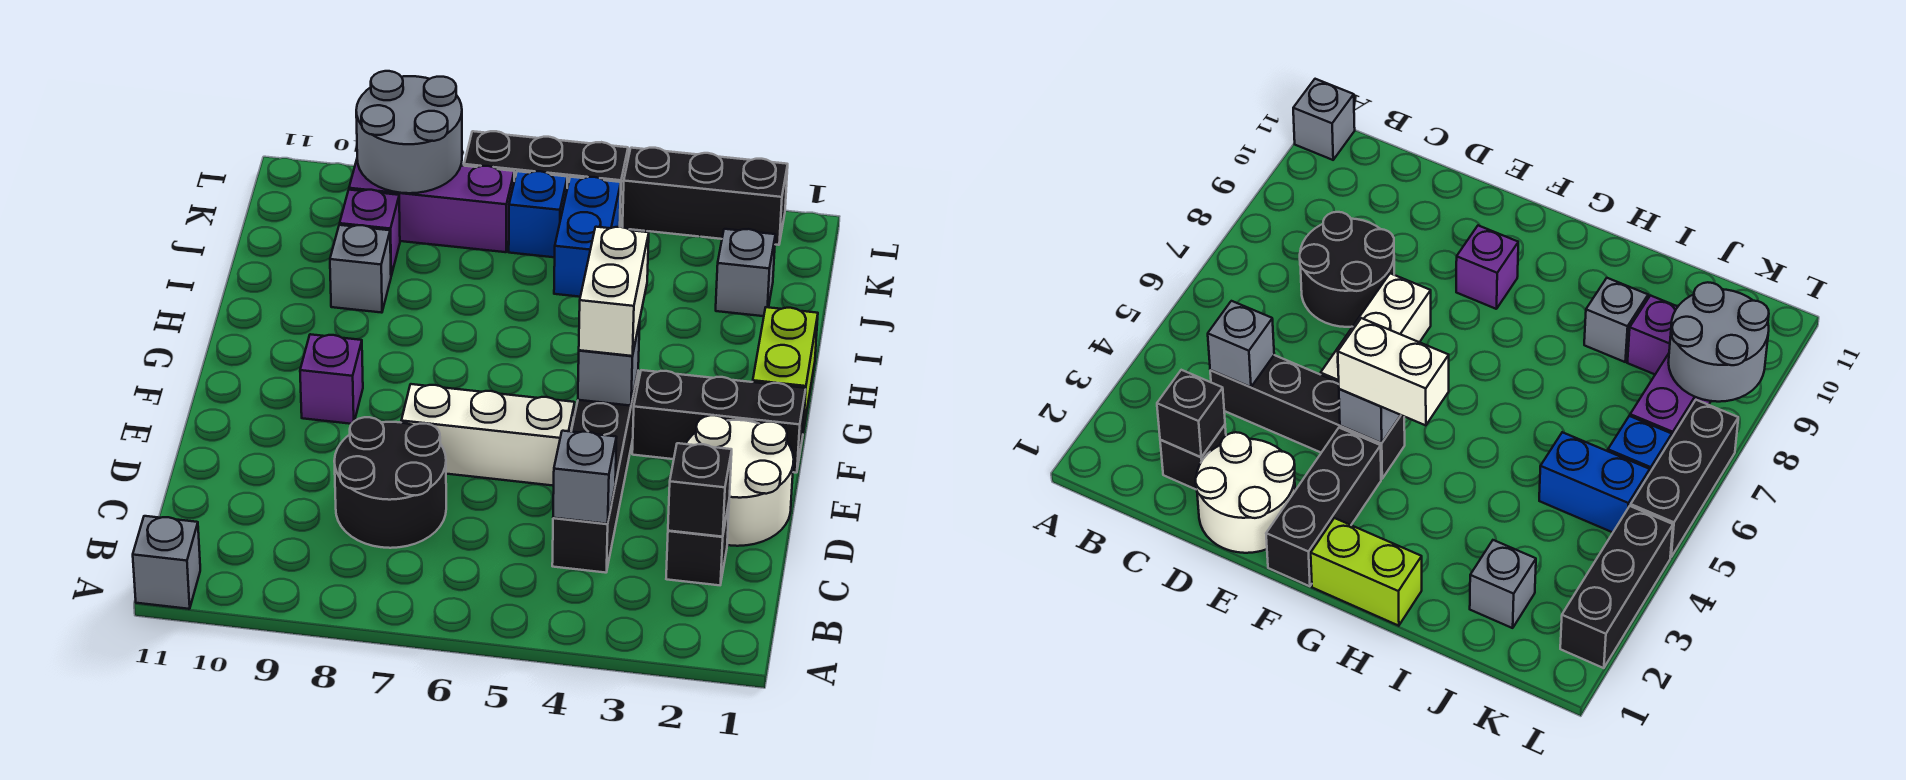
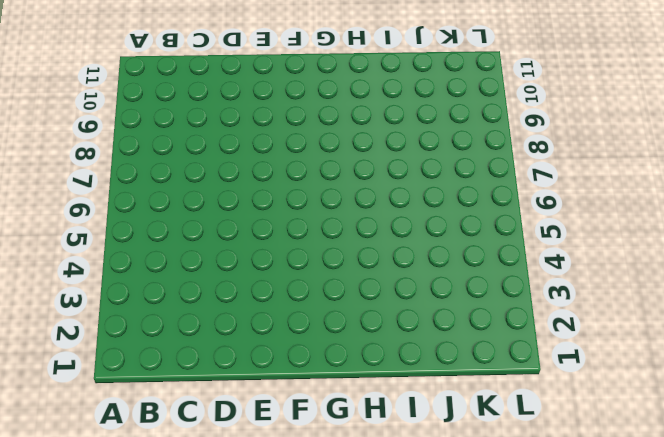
none -> grey brick A11 level 1
none -> black brick C2 level 1
none -> black brick C4:F4 level 1

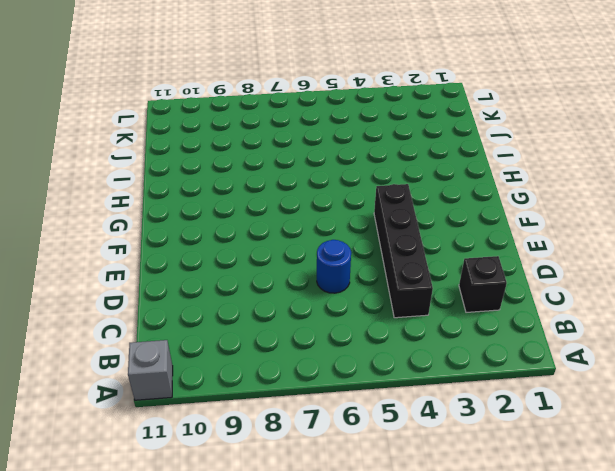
blue round brick D6 level 1 -> none
none -> black round brick C7:D8 level 1
none -> white round brick D1:E2 level 1
none -> white brick E5:E7 level 1

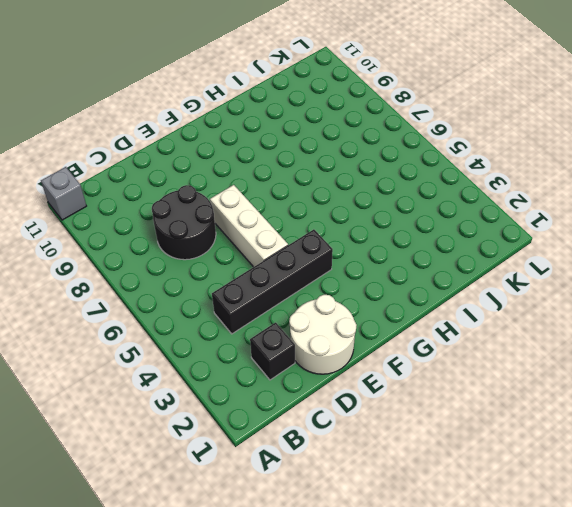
none -> black brick F1:F3 level 1
none -> purple brick F9 level 1
none -> lime brick G1:H1 level 1

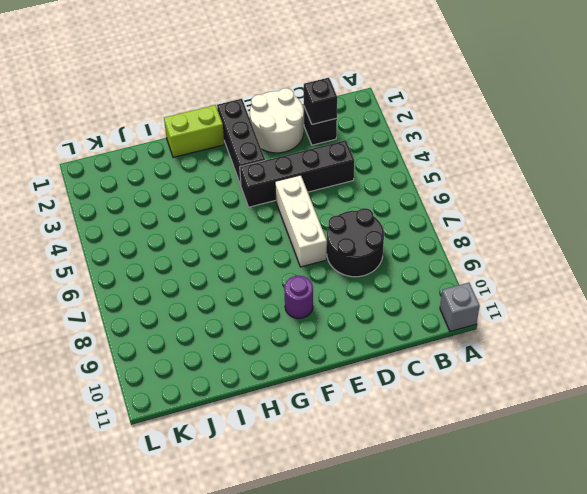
purple round brick F9 level 1 -> purple brick F9 level 1
none -> grey brick I9 level 1
none -> grey brick J2 level 1
none -> blue brick J5:K5 level 1

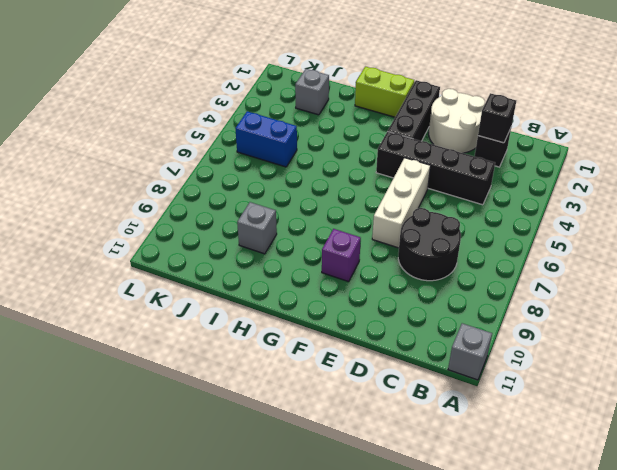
none -> purple brick J9 level 1
none -> blue brick K6 level 1
none -> purple brick K7:K9 level 1

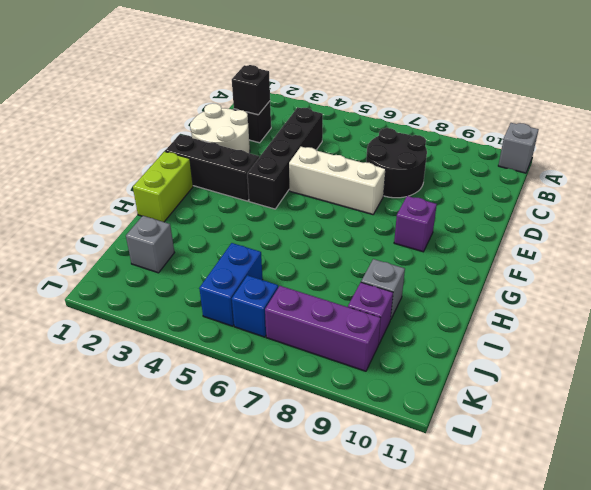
none -> black brick L2:L4 level 1
none -> black brick L5:L7 level 1
none -> grey brick C4 level 2

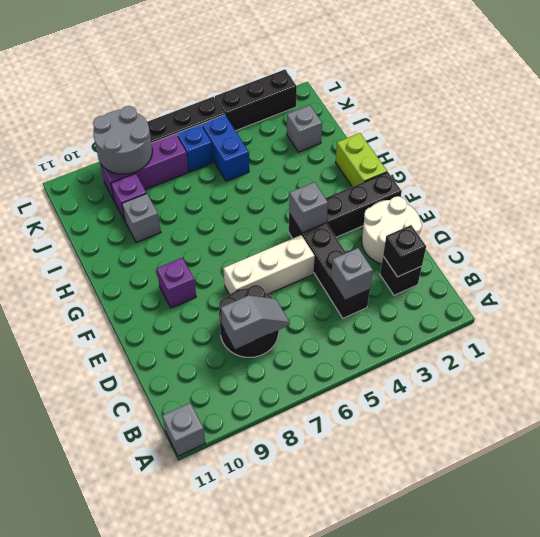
grey slope C7:C8 level 2 top 8 -> none
none -> white brick F4:G4 level 3

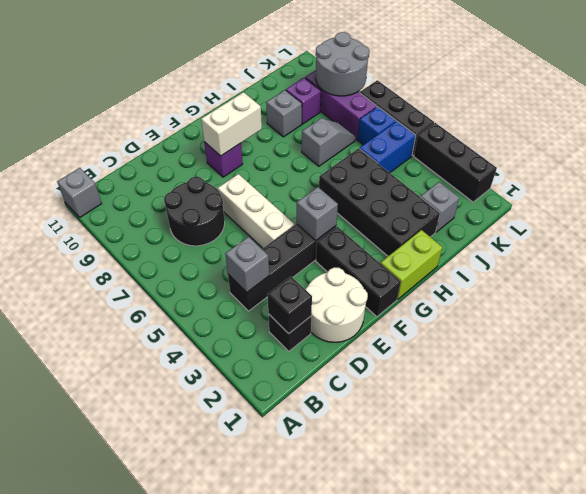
white brick F9:G9 level 2 -> white brick F4:G4 level 3
black brick H2:I5 level 1 -> none
grey slope I7:J7 level 1 top I -> none

